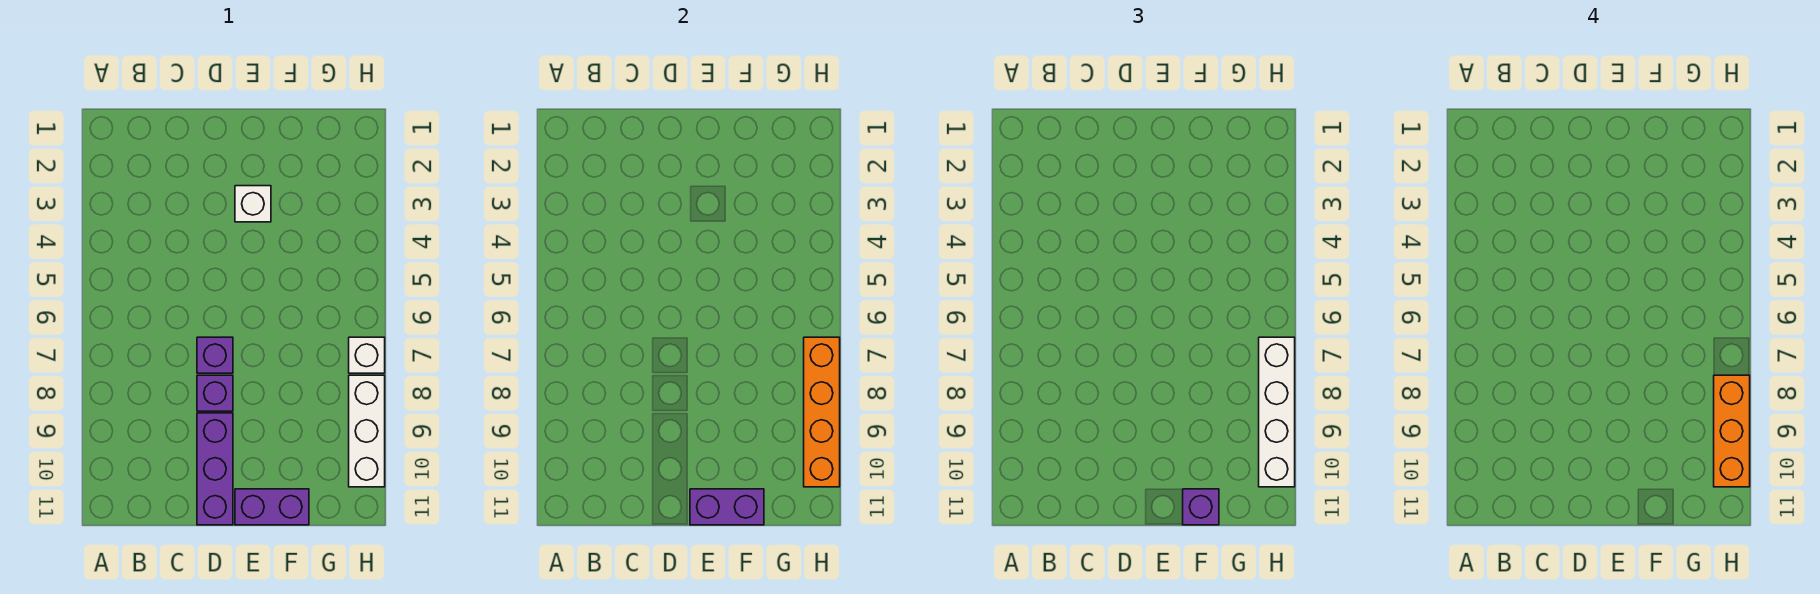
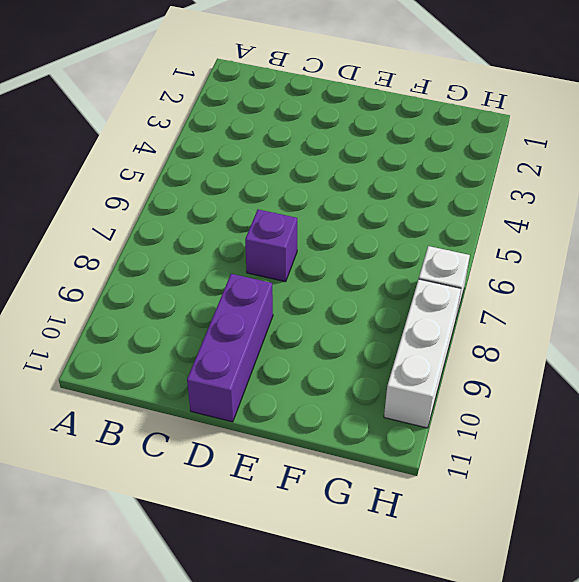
none -> purple brick D8 level 1
none -> white brick E3 level 1
none -> purple brick E11:F11 level 1

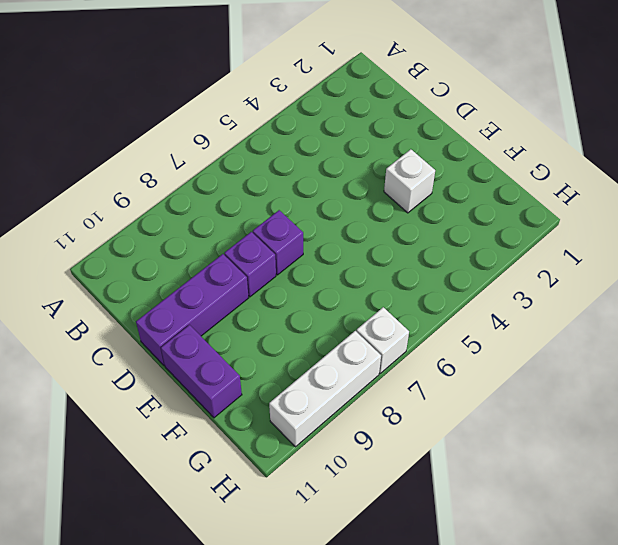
none -> purple brick E11:F11 level 2
none -> orange brick H7:H10 level 2
none -> purple brick F11 level 3

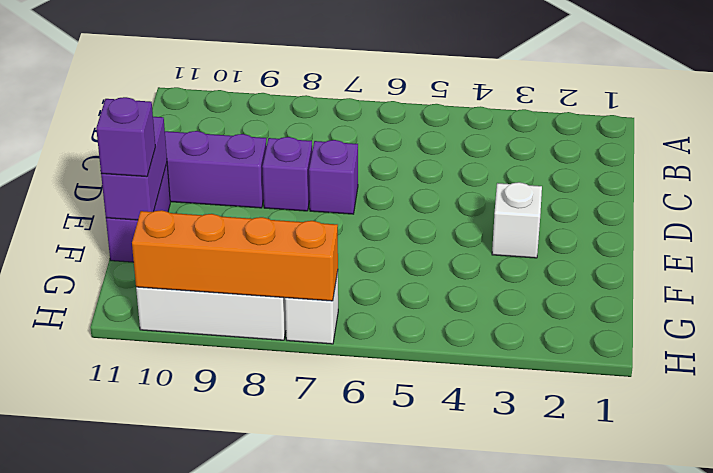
none -> white brick H7:H10 level 3
none -> orange brick H8:H10 level 4

